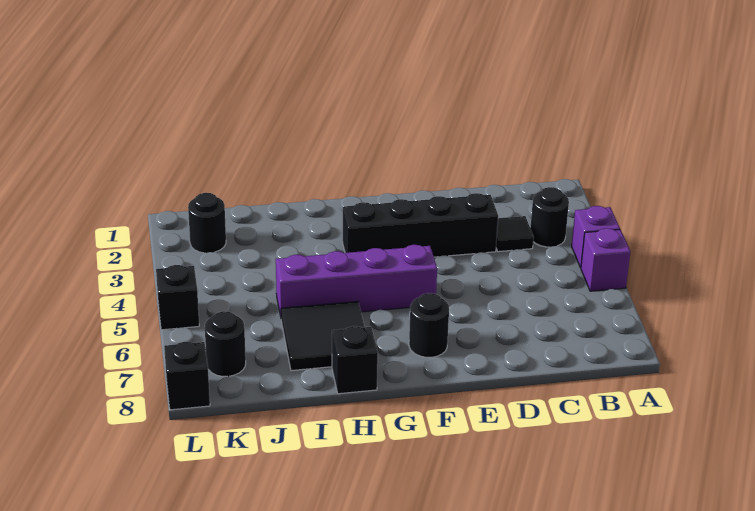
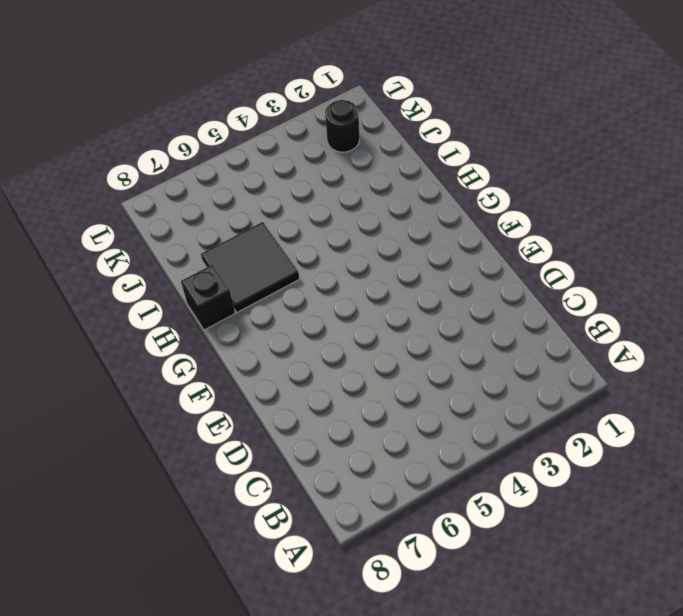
none -> purple brick A4 level 1
none -> purple brick A5 level 1
none -> black round brick B3 level 1

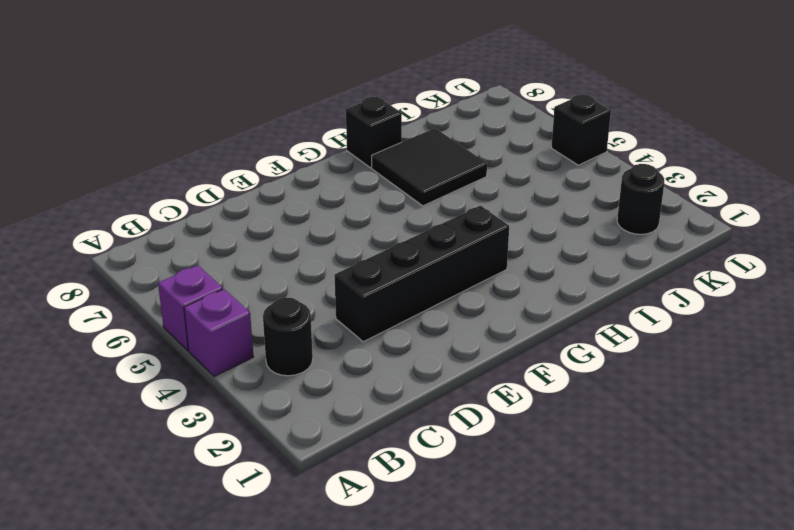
none -> black tile C3 level 1
none -> purple brick F5:I5 level 1
none -> black round brick F7 level 1

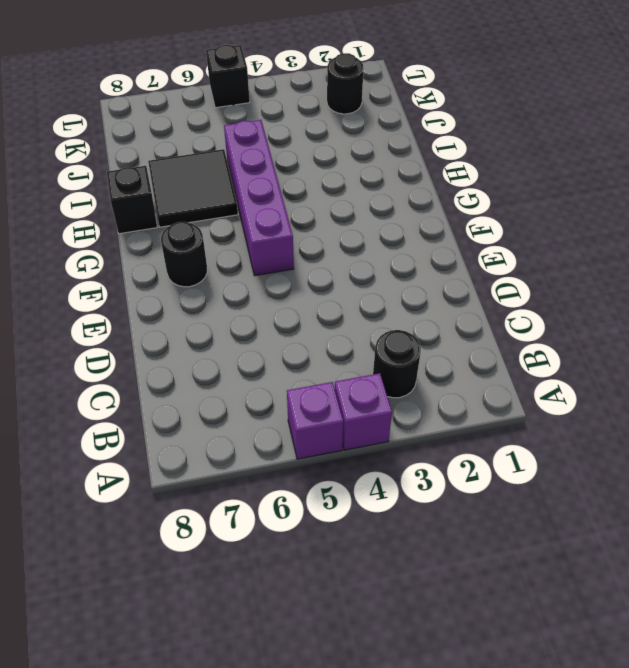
none -> black tile C3 level 1
none -> black brick D3:G3 level 1
none -> black round brick K7 level 1

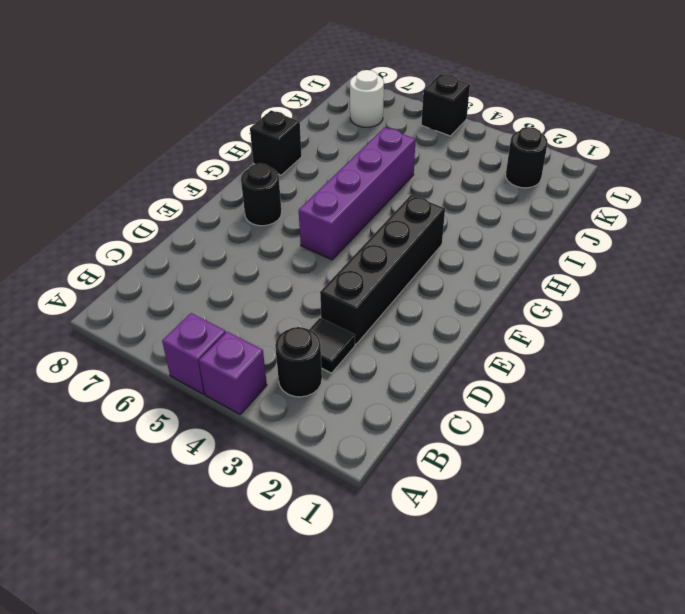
white round brick K7 level 1 -> black round brick K7 level 1
none -> black tile H6:I7 level 1
none -> black brick L8 level 1

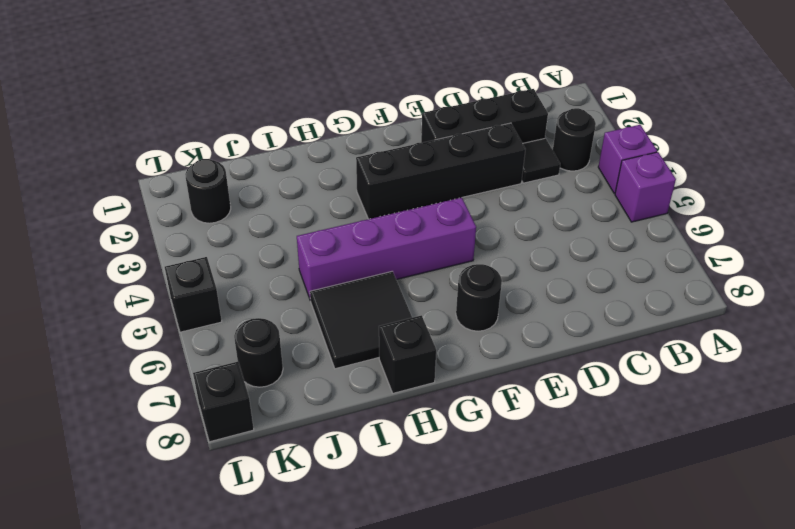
black brick C2:E2 level 1 -> none

